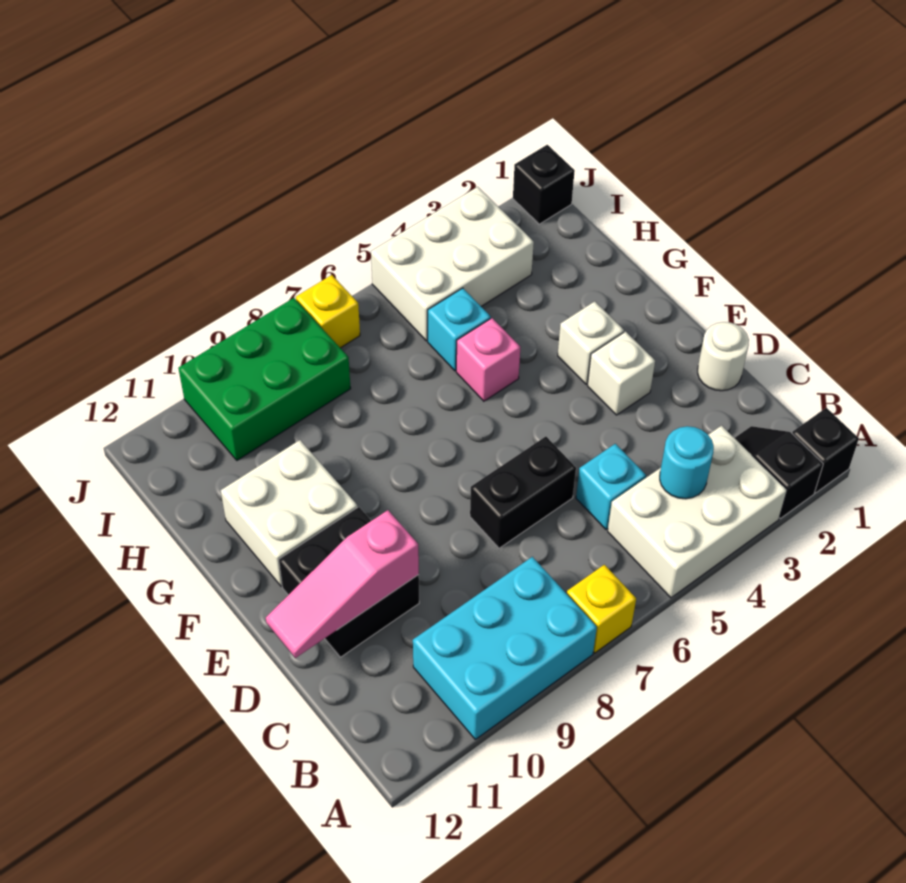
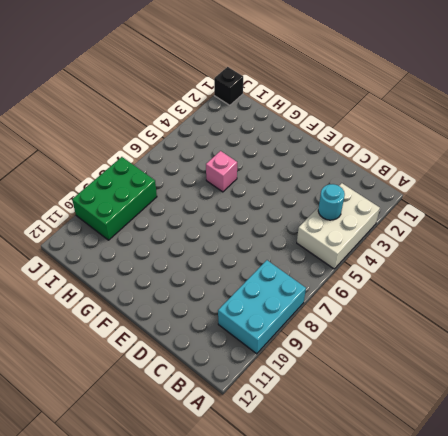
none -> black brick A1 level 1
none -> black slope A2:B2 level 1 top A
none -> yellow brick A7 level 1

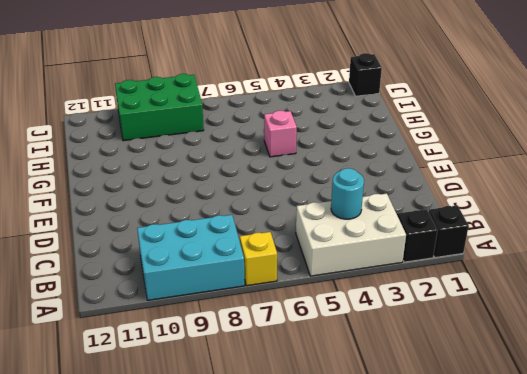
none -> cyan brick C5 level 1
none -> white round brick D1 level 1
none -> black brick D6:D7 level 1

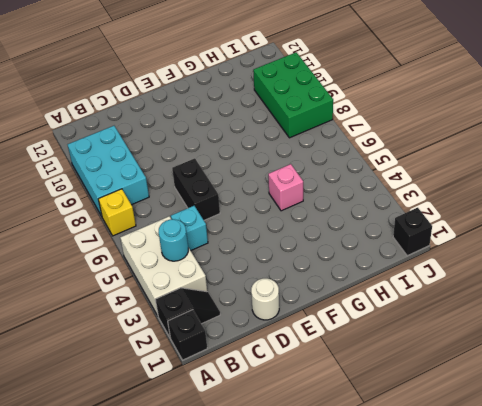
none -> black brick D10:E11 level 1
none -> white brick E3 level 1
none -> white brick F3 level 1

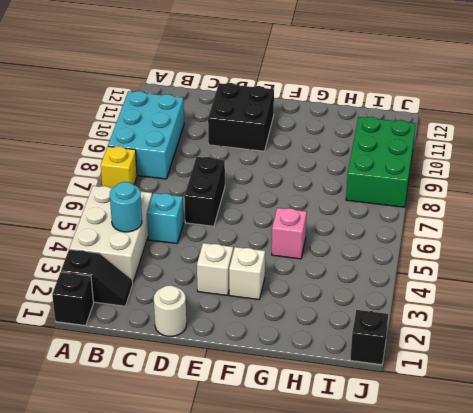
none -> white brick F10:G11 level 1
none -> cyan brick H5 level 1
none -> white brick I3:J5 level 1

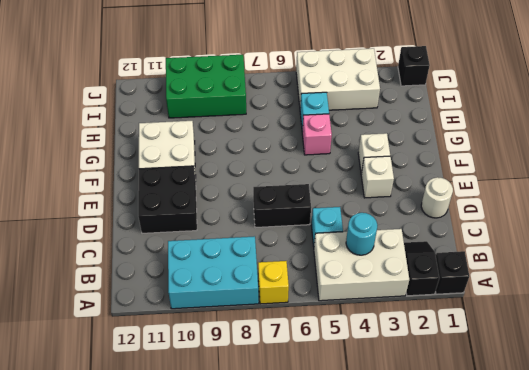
none -> yellow brick J7 level 1
none -> pink slope D10:D12 level 2 top 10

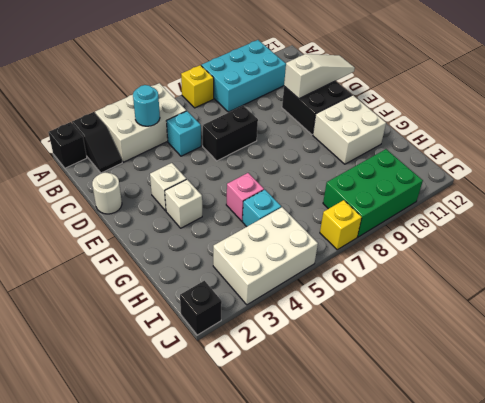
white slope D10:D12 level 2 top 10 -> pink slope D10:D12 level 2 top 10

